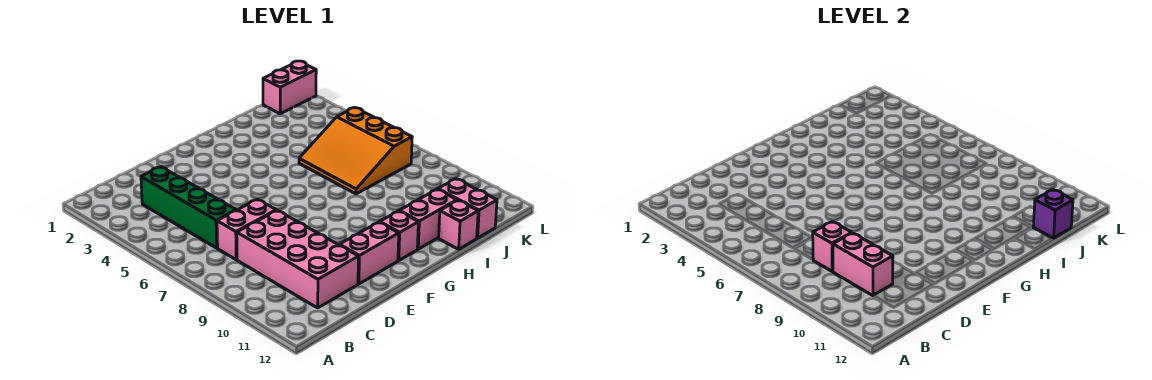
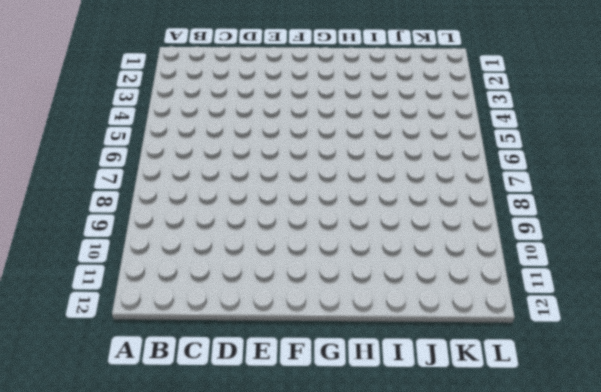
none -> green brick C3:C6 level 1
none -> pink brick C7:D7 level 1
none -> pink brick C8:D11 level 1

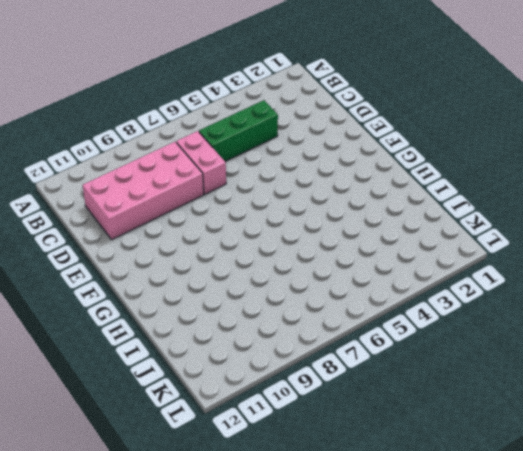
green brick C4:C6 level 1 -> green brick C3:C6 level 1
none -> pink brick E11:F11 level 1
none -> pink brick G11 level 1
none -> pink brick H11:I11 level 1

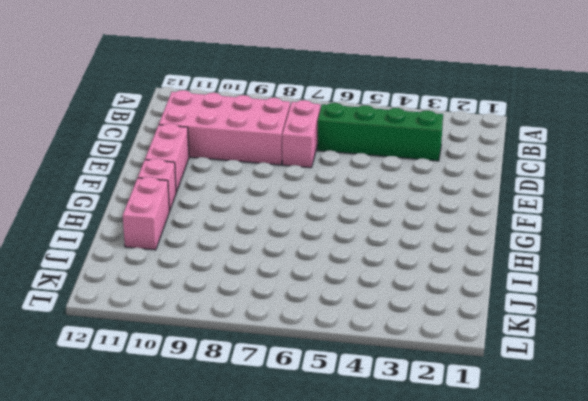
none -> orange slope I5:K7 level 1 top K
none -> pink brick I12 level 1
none -> pink brick J11:J12 level 1

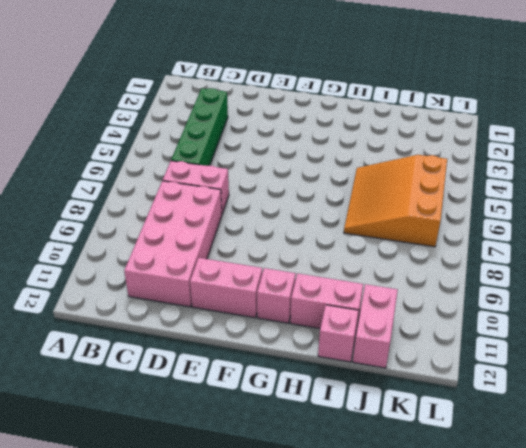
none -> pink brick K1:L1 level 1
none -> pink brick C8 level 2
none -> pink brick C9:C10 level 2

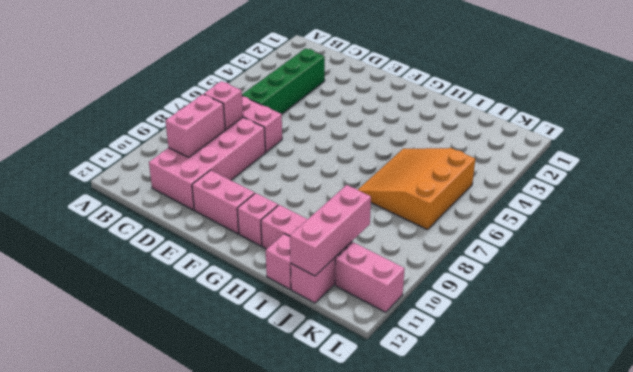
pink brick J10:J12 level 2 -> purple brick J12 level 2
pink brick K11:L11 level 1 -> pink brick K1:L1 level 1

